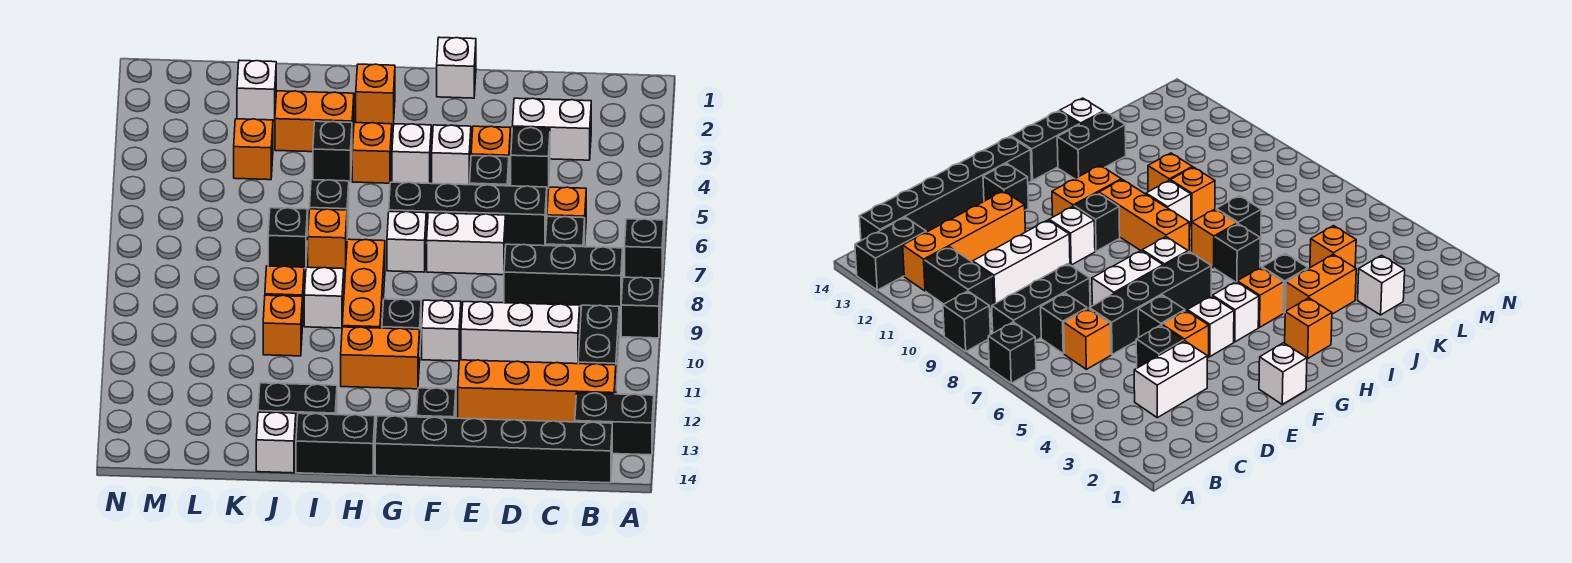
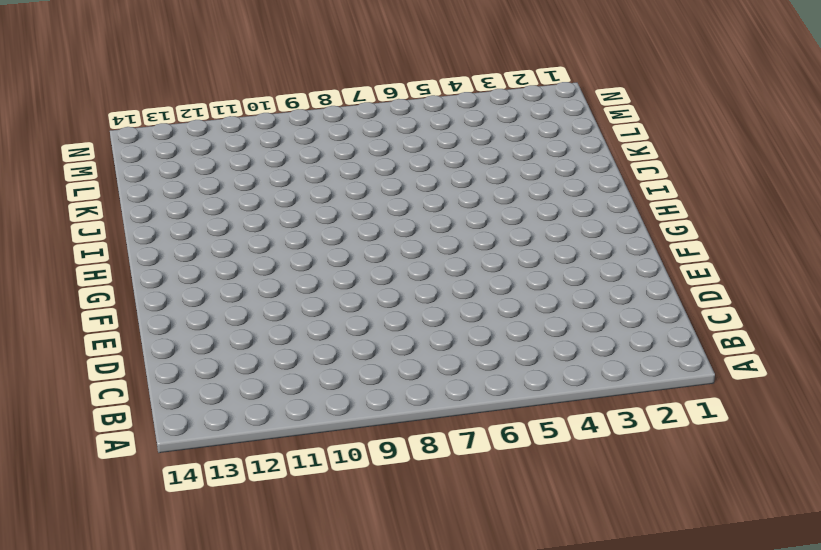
none -> black brick A7 level 1
none -> black brick A9 level 1
none -> black brick A13:B13 level 1
none -> black brick B8:D8 level 1

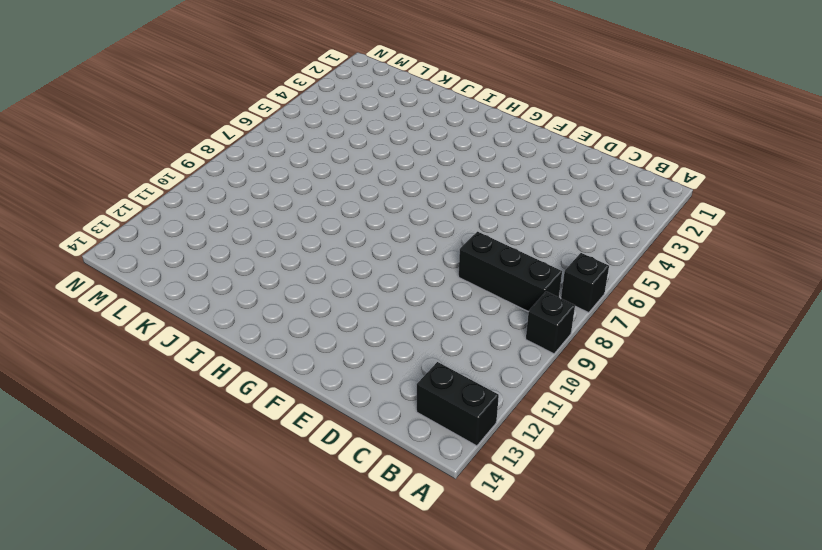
none -> black brick B10:B11 level 1
none -> orange brick B12:E12 level 1
none -> black brick B14:G14 level 1
none -> white brick C3:D3 level 1

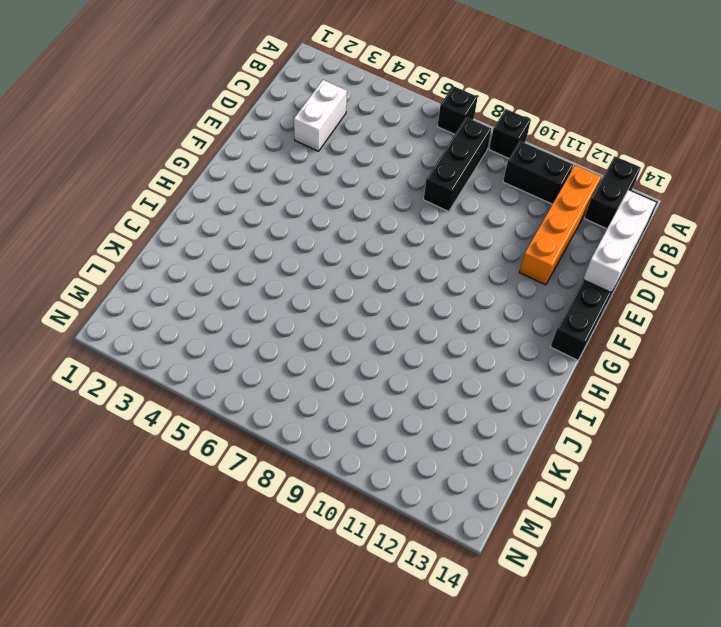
white brick C14:E14 level 2 -> white brick C10:E10 level 1
none -> orange brick C6 level 1
none -> black brick C7 level 1
none -> black brick D4 level 1
none -> black brick D6:G6 level 1

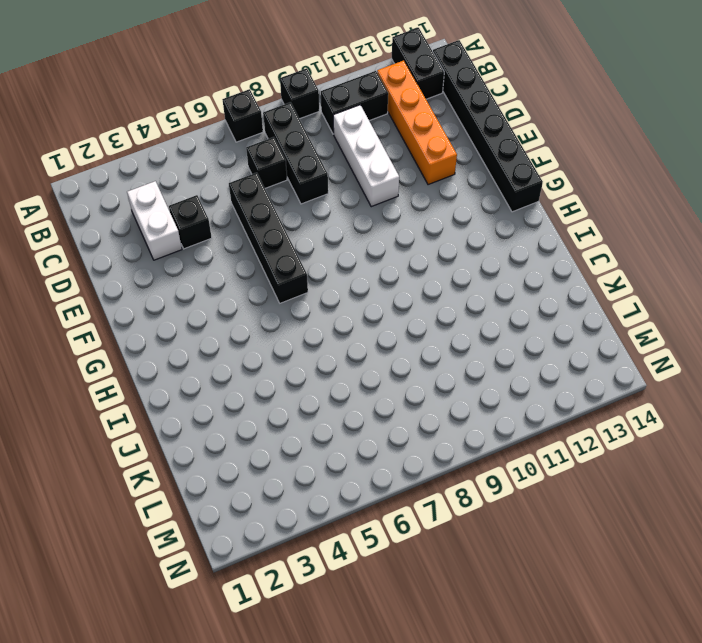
none -> orange brick C6 level 1
none -> orange brick E4 level 1
none -> black brick E5 level 1
none -> white brick E7:F7 level 1

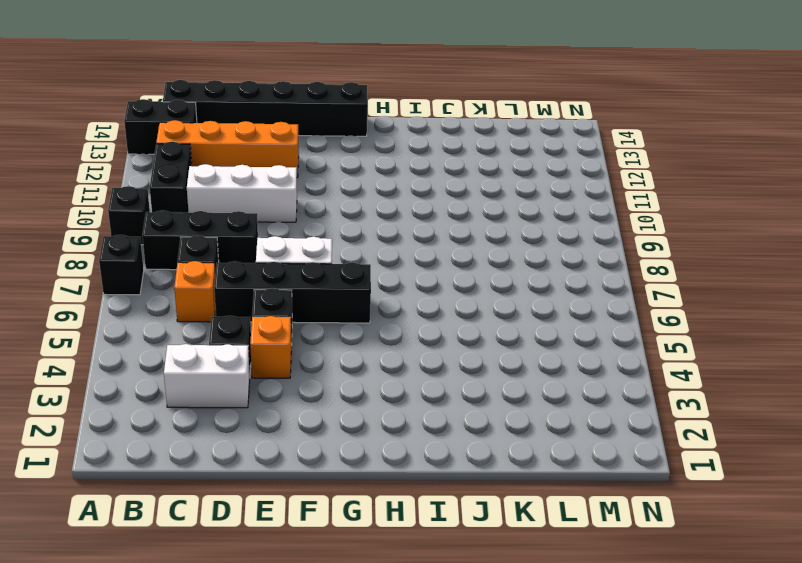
none -> white brick F1 level 1
none -> white brick F4 level 1
none -> white brick F10 level 1
none -> black brick F13 level 1

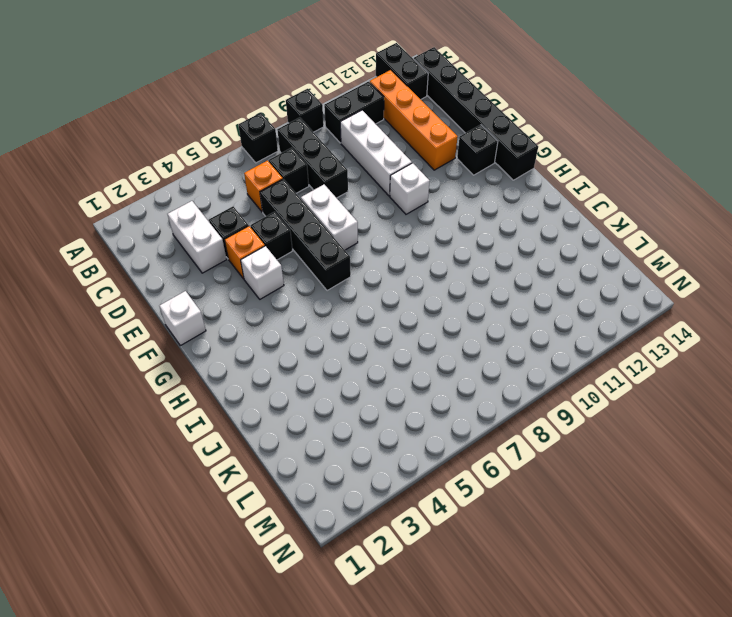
none -> white brick G4 level 1
none -> white brick G7 level 1
none -> black brick G10 level 1
none -> orange brick G11:H11 level 1

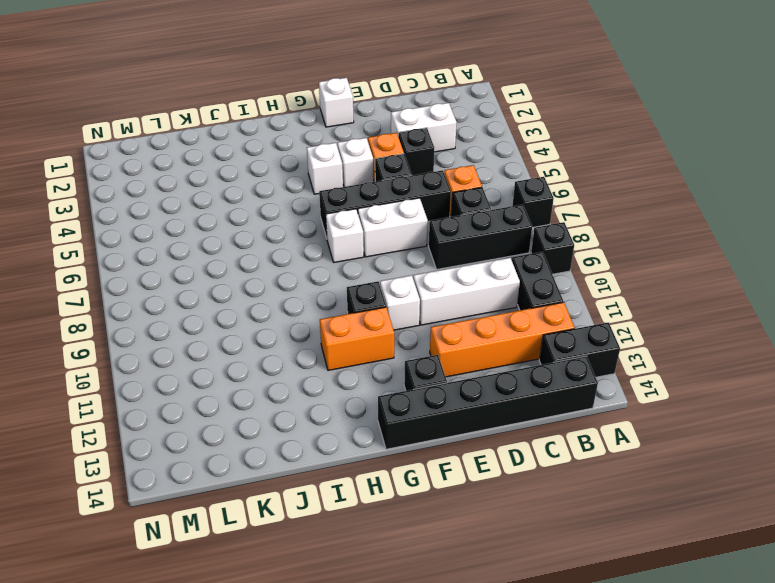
none -> orange brick H2 level 1
none -> orange brick H4 level 1
none -> orange brick H8:H10 level 1
none -> black brick H14:I14 level 1

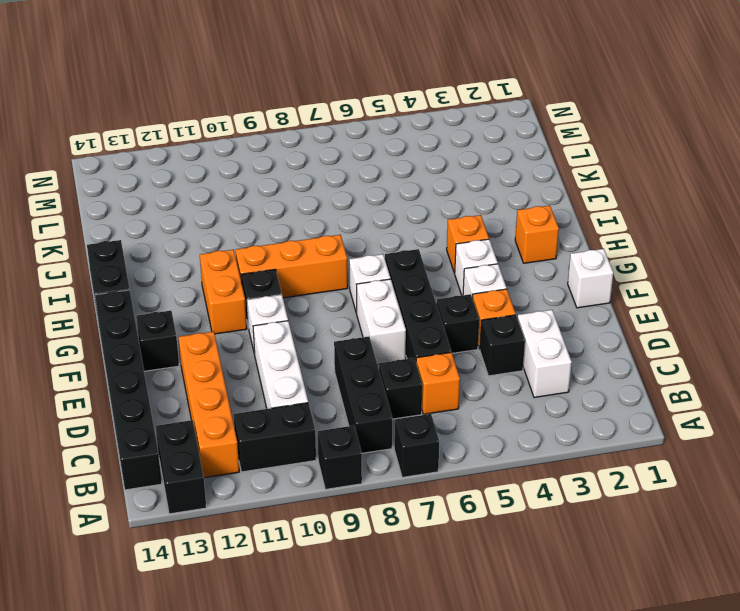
none -> orange brick I3:J3 level 1
none -> black brick I4 level 1
none -> black brick I6 level 1
none -> orange brick I7 level 1

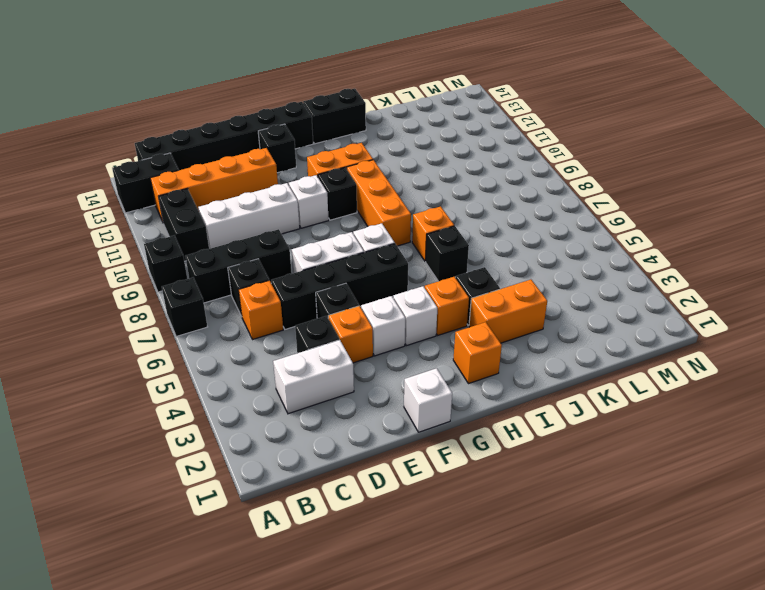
none -> white brick I9 level 1
none -> black brick I13:J13 level 1
none -> black brick J7 level 1
none -> orange brick J9 level 1

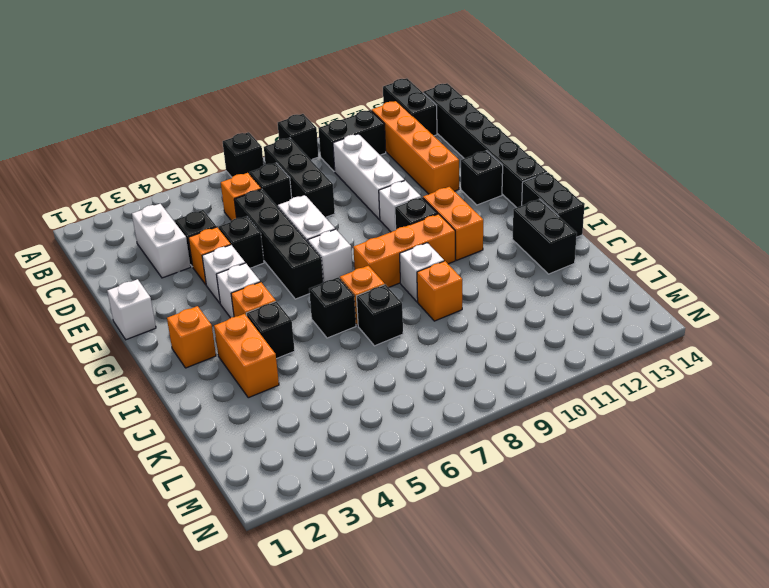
none -> orange brick J10 level 1
none -> white brick J14 level 1
none -> white brick K2 level 1
none -> orange brick K4 level 1

